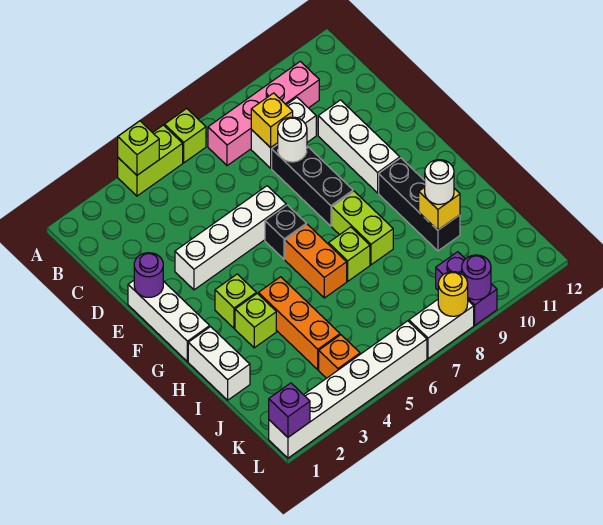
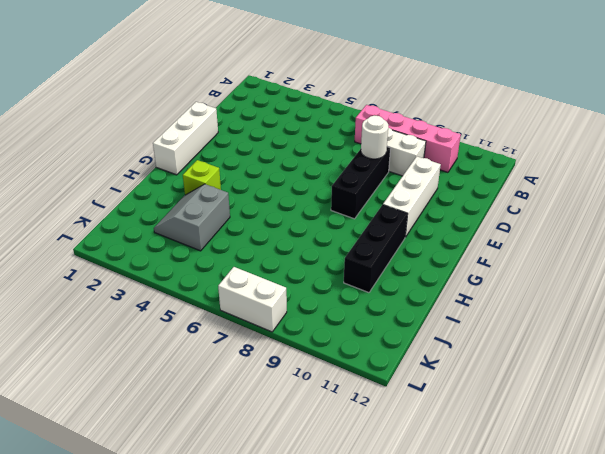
grey slope I3:J4 level 1 top 4 -> orange brick H4:J4 level 1
none -> lime brick A4:A5 level 1
none -> lime brick A6 level 1
none -> white brick E3:E6 level 1
none -> black brick F6 level 1

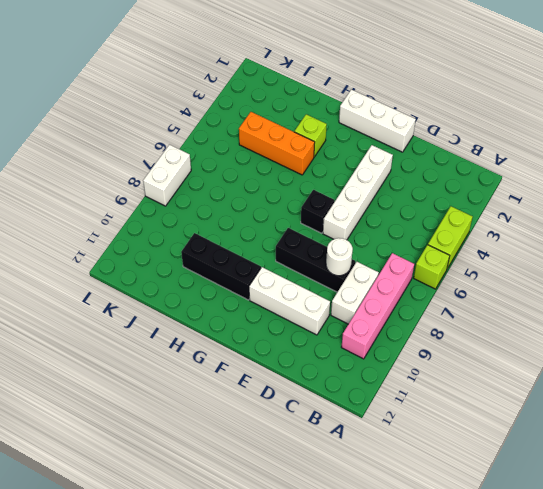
none -> lime brick G3 level 1
none -> orange brick G6:H6 level 1
none -> lime brick G8:H8 level 1
none -> white brick H1:I1 level 1

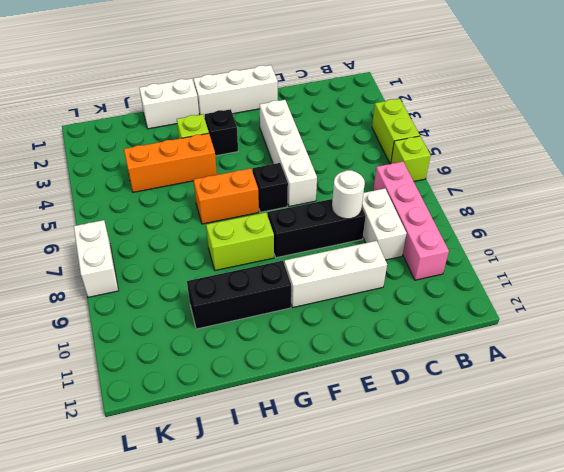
black brick G3 level 1 -> lime brick G3 level 1
none -> lime brick H7 level 1
none -> orange brick K4 level 1
none -> purple brick K9:L9 level 1
none -> white brick L1:L6 level 1

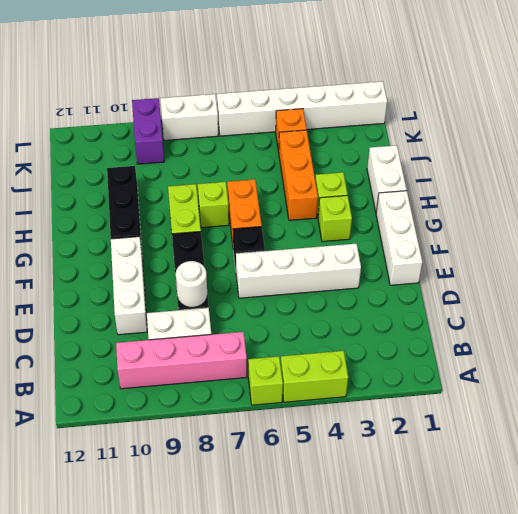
none -> lime brick A4 level 2
none -> yellow brick C8 level 2
none -> purple round brick E1 level 2
none -> yellow brick I10 level 2

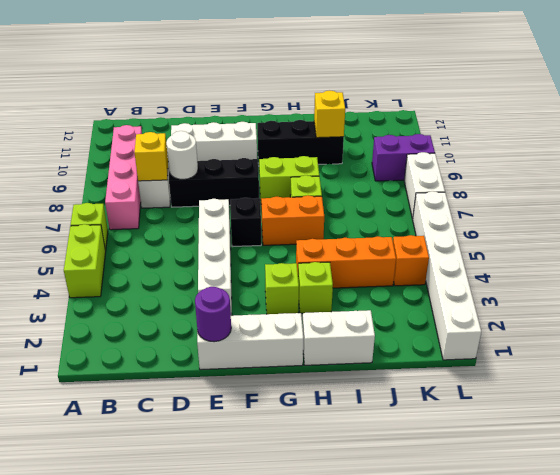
none -> lime brick A4 level 2
none -> purple brick L1 level 2
none -> yellow round brick L8 level 2
none -> purple round brick L9 level 2

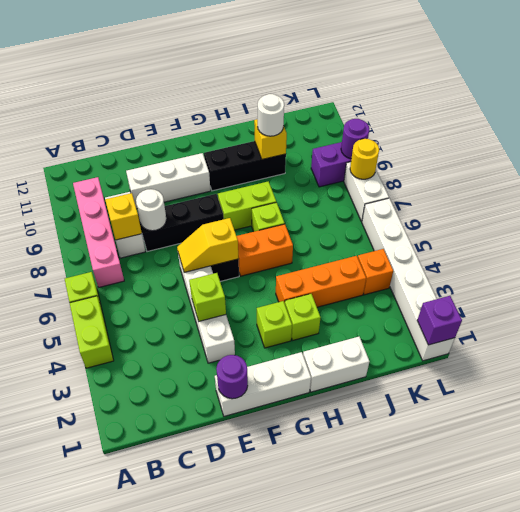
lime brick E4 level 2 -> lime brick A4 level 2
yellow slope E6:F6 level 2 top F -> none

